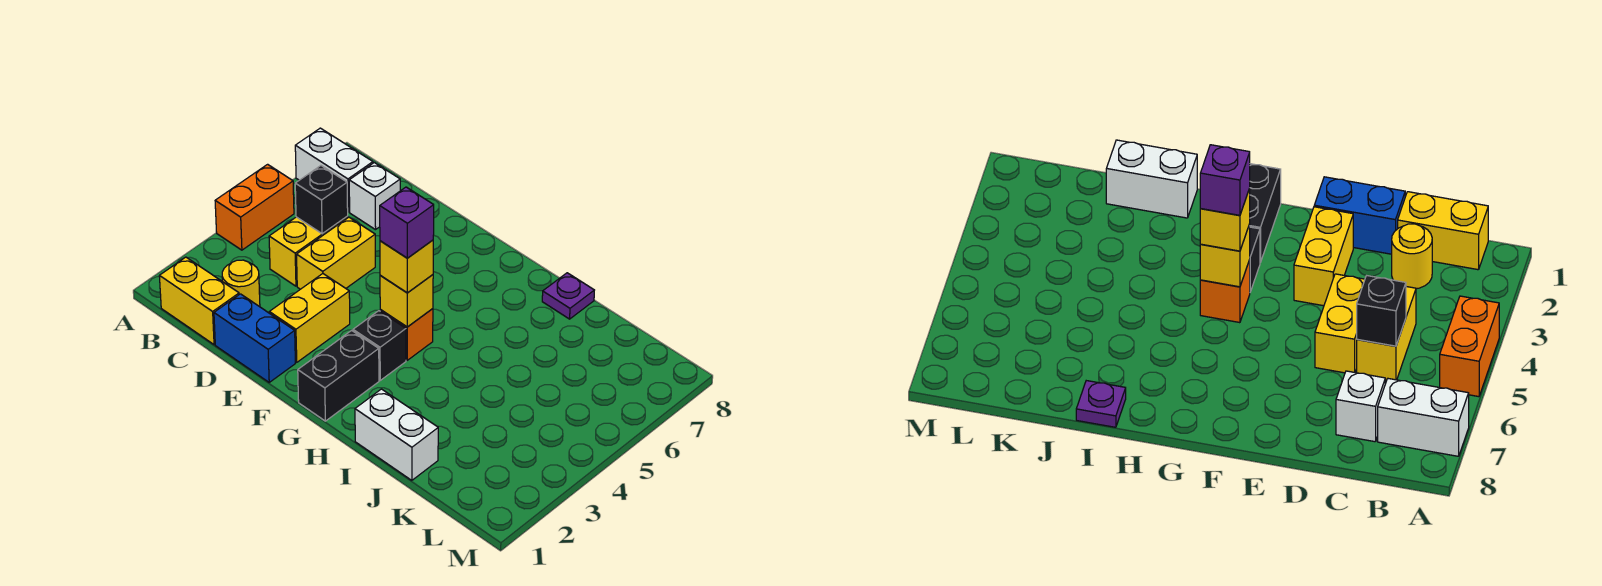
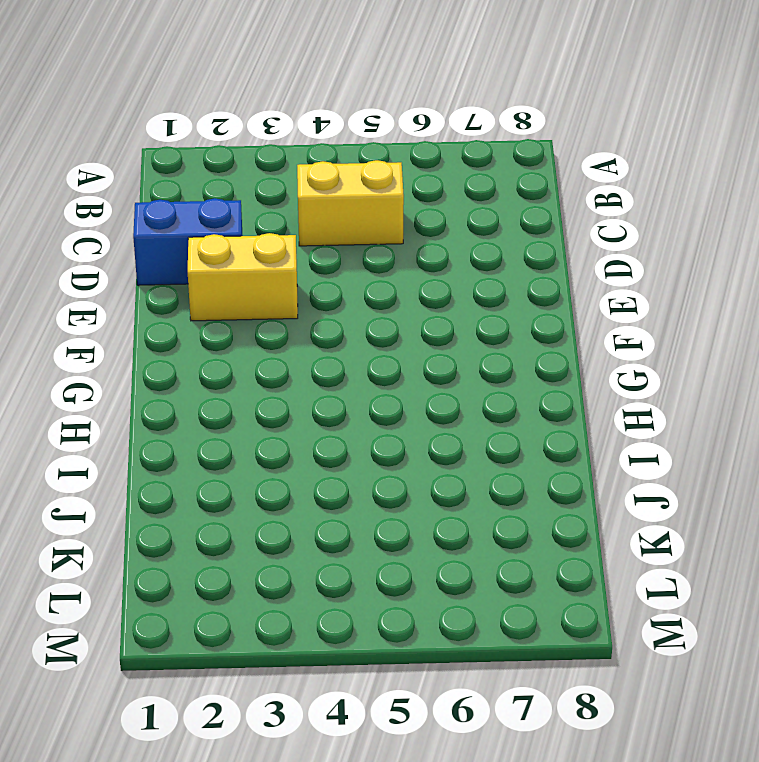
blue brick D1:D2 level 1 -> blue brick D1:E1 level 1
none -> orange brick A4:A5 level 1
none -> white brick A7:B7 level 1
none -> yellow brick B1:C1 level 1

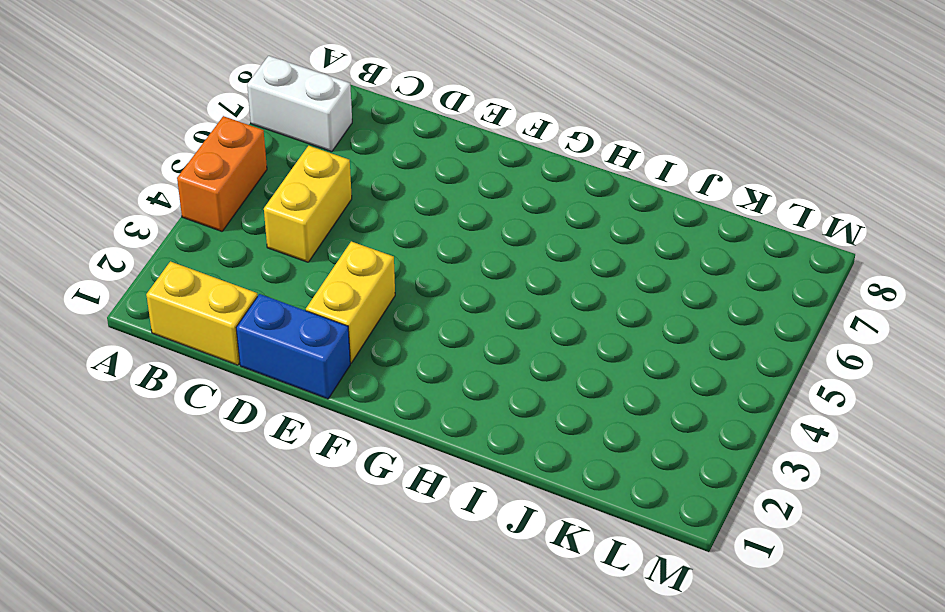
none -> yellow round brick C2 level 1
none -> white brick C7 level 1
none -> yellow brick D4:D5 level 1

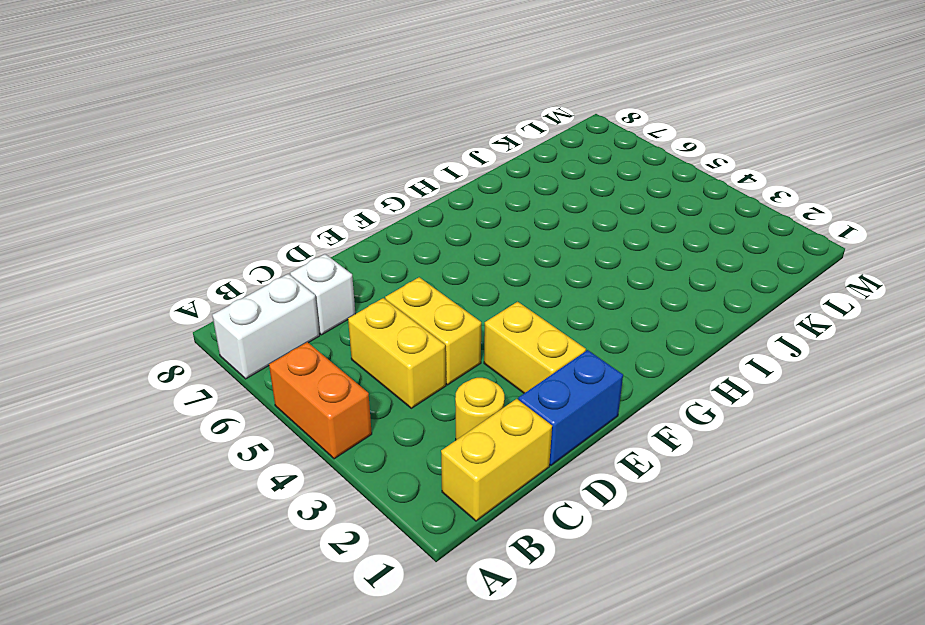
none -> black brick G1:G2 level 1
none -> black brick G3 level 1
none -> orange brick G4 level 1

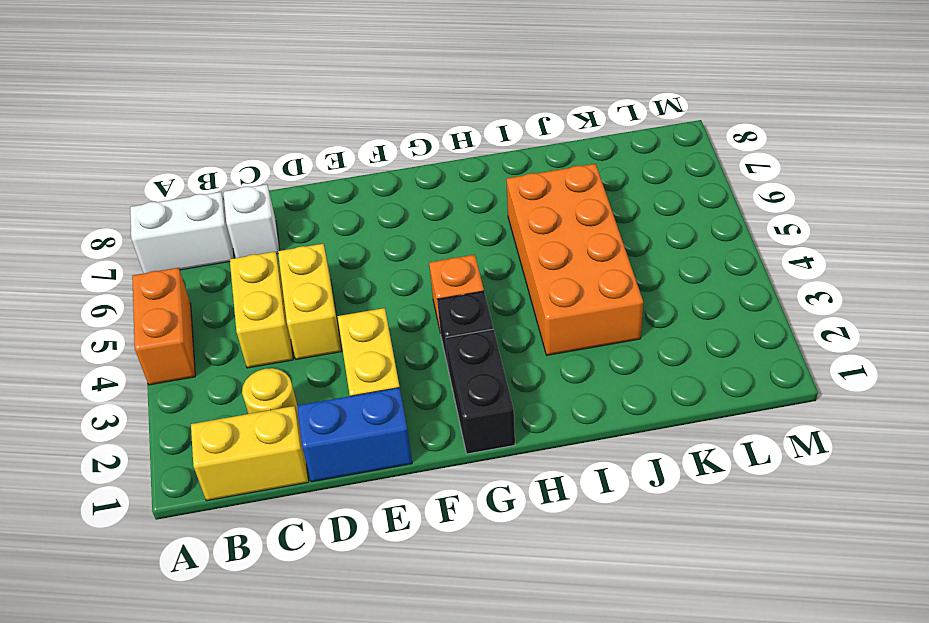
orange brick I3:J6 level 1 -> none
none -> white brick I1:J1 level 1
none -> purple plate I8 level 1
none -> black brick C5 level 2

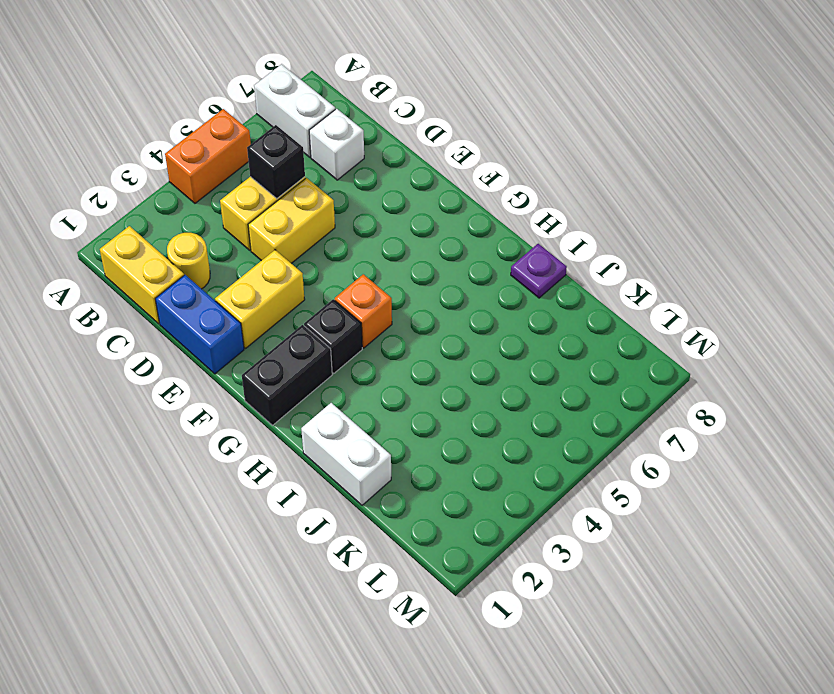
none -> yellow brick G4 level 2
none -> yellow brick G4 level 3
none -> purple brick G4 level 4

